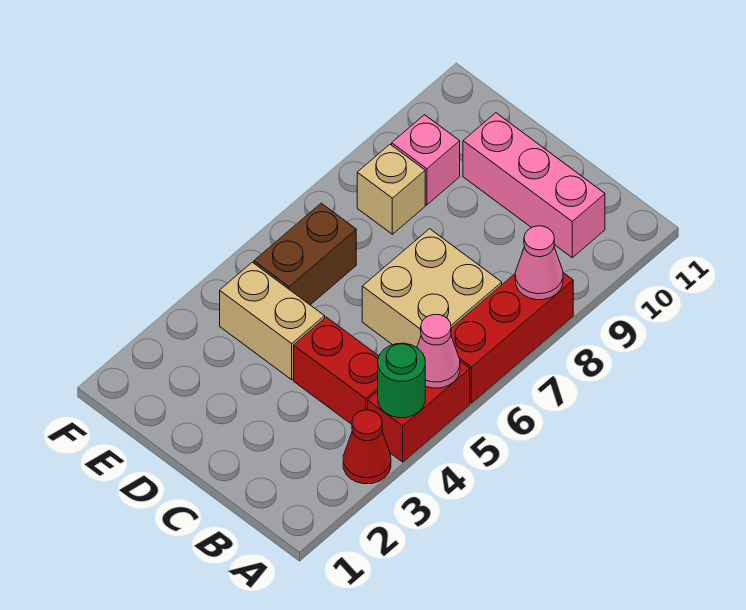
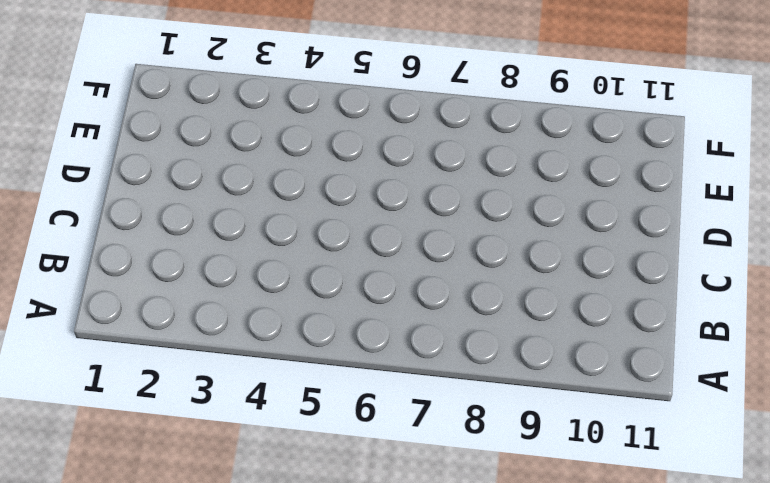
none -> red cone A3 level 1
none -> red brick A4:A5 level 1
none -> red brick A6:A8 level 1

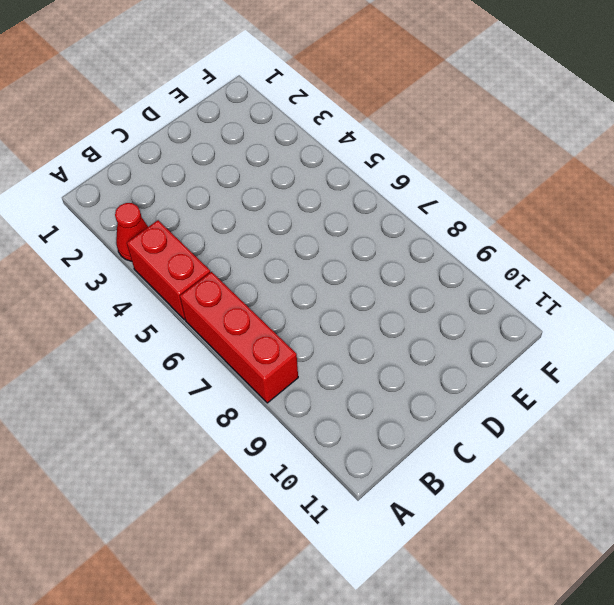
none -> red brick B4:C4 level 1
none -> tan brick B6:C7 level 1
none -> pink brick B10:D10 level 1

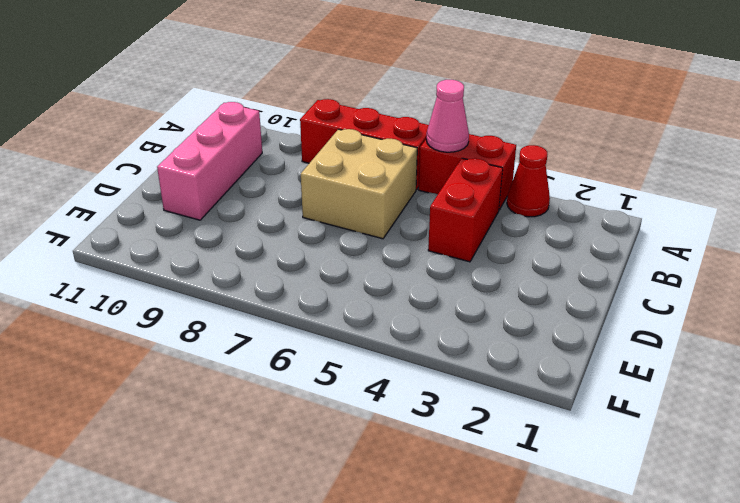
none -> tan brick D4:E4 level 1
none -> brown brick E5:E6 level 1
none -> tan brick E8 level 1

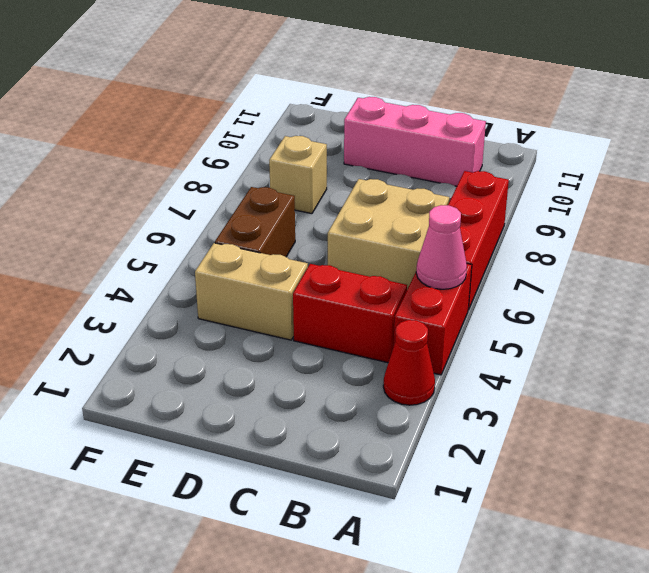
none -> pink brick E9 level 1
none -> green round brick A4 level 2
none -> pink cone A8 level 2

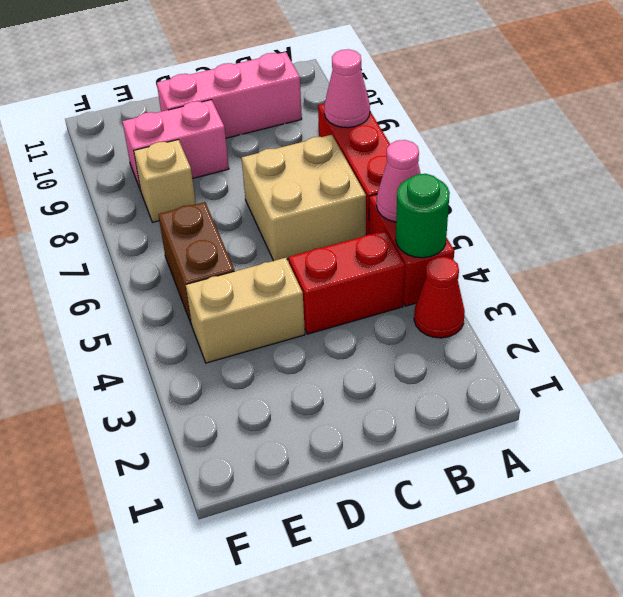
pink brick D9:E9 level 1 -> pink brick E9 level 1

